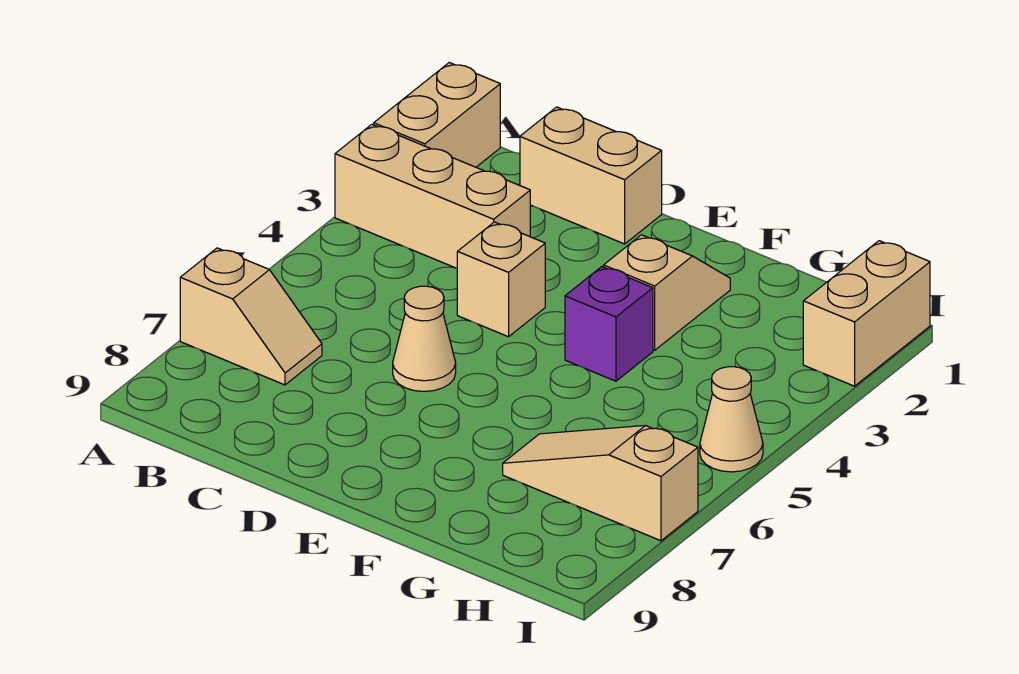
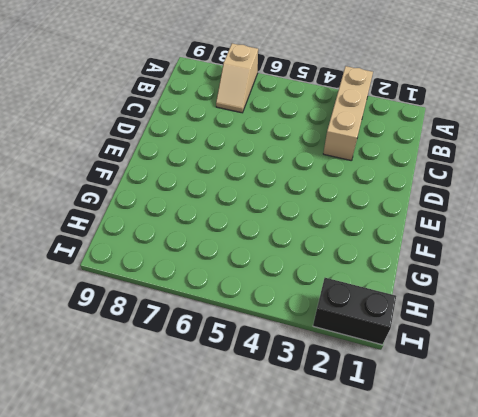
black brick I1:I2 level 1 -> tan brick I1:I2 level 1
none -> tan brick A1:A2 level 1
none -> tan brick C1:D1 level 1

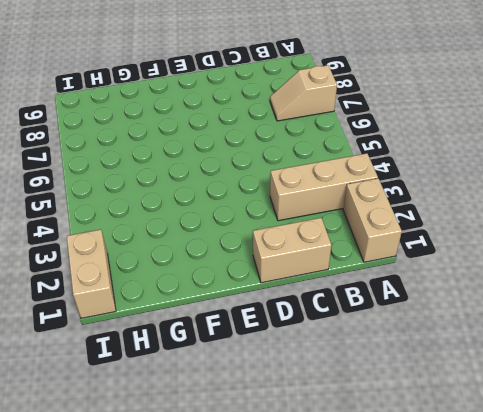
none -> tan brick D4 level 1
none -> tan cone D6 level 1

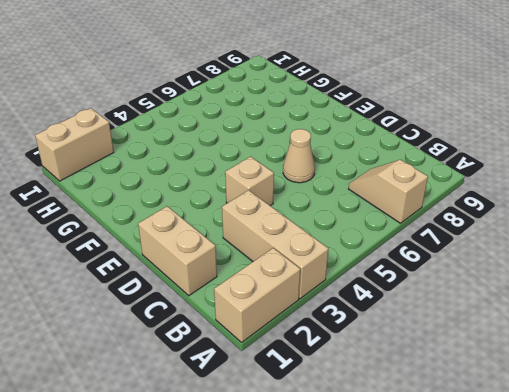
none -> tan slope F2:F3 level 1 top 3
none -> purple brick F4 level 1

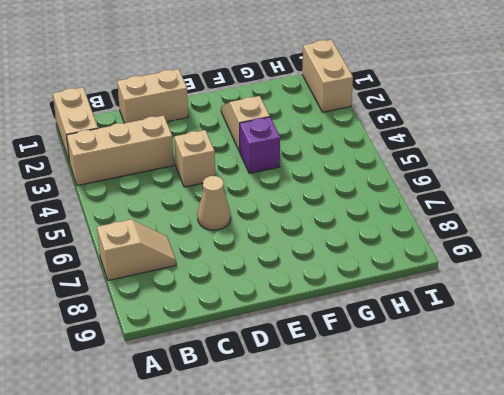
none -> tan slope G7:I7 level 1 top I
none -> tan cone I5 level 1

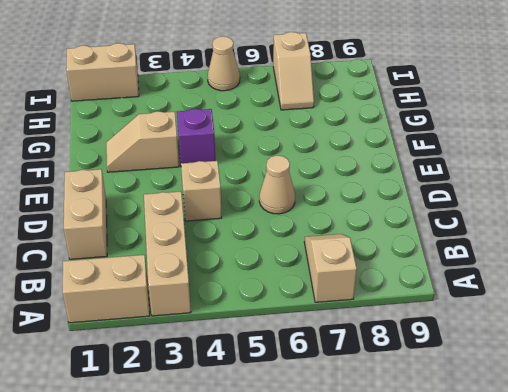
tan slope H7:I7 level 1 top I -> tan slope G7:I7 level 1 top I

